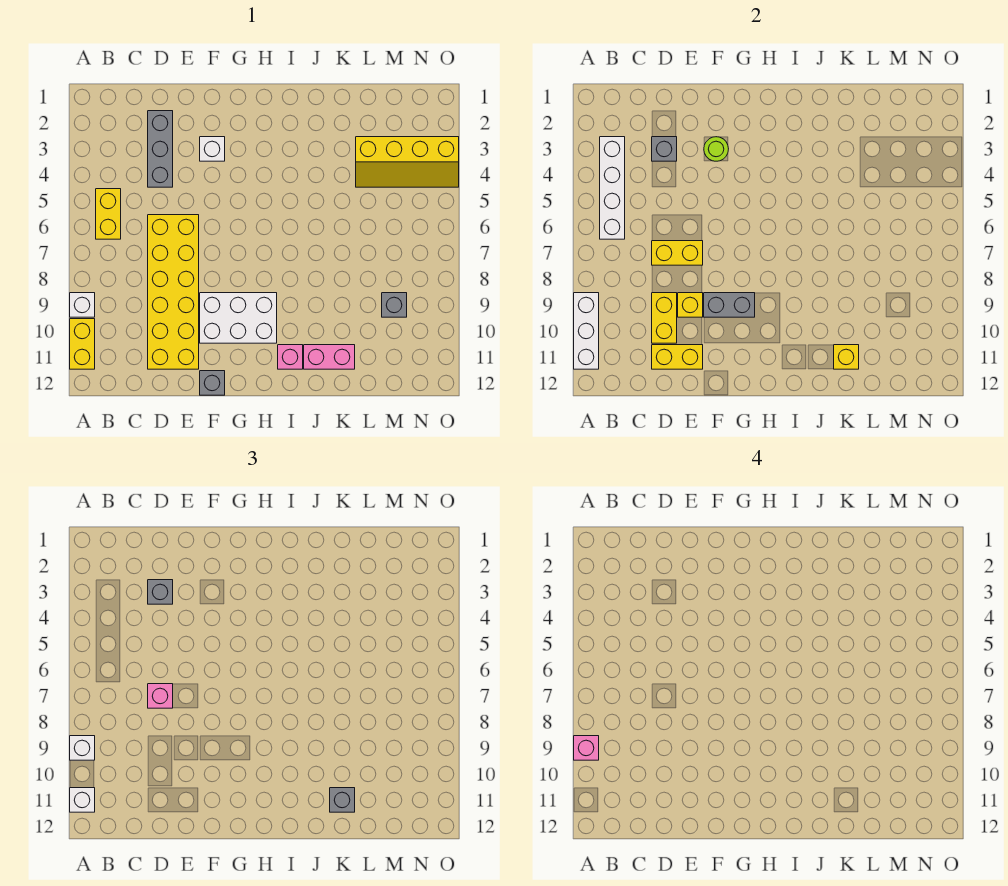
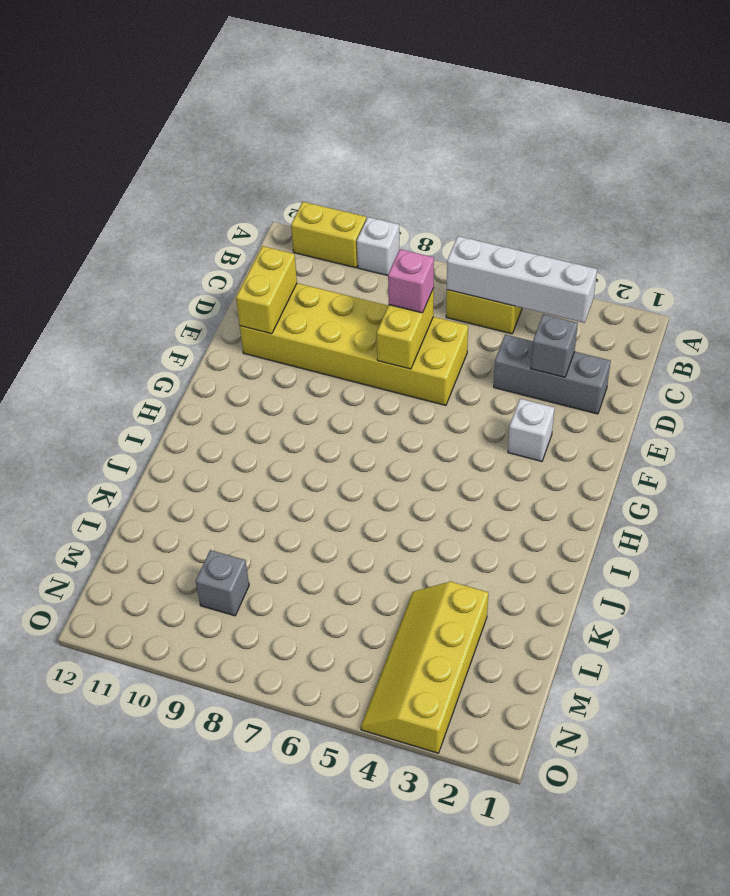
none -> white brick F9:H10 level 1
none -> grey brick F12 level 1
none -> pink brick I11 level 1

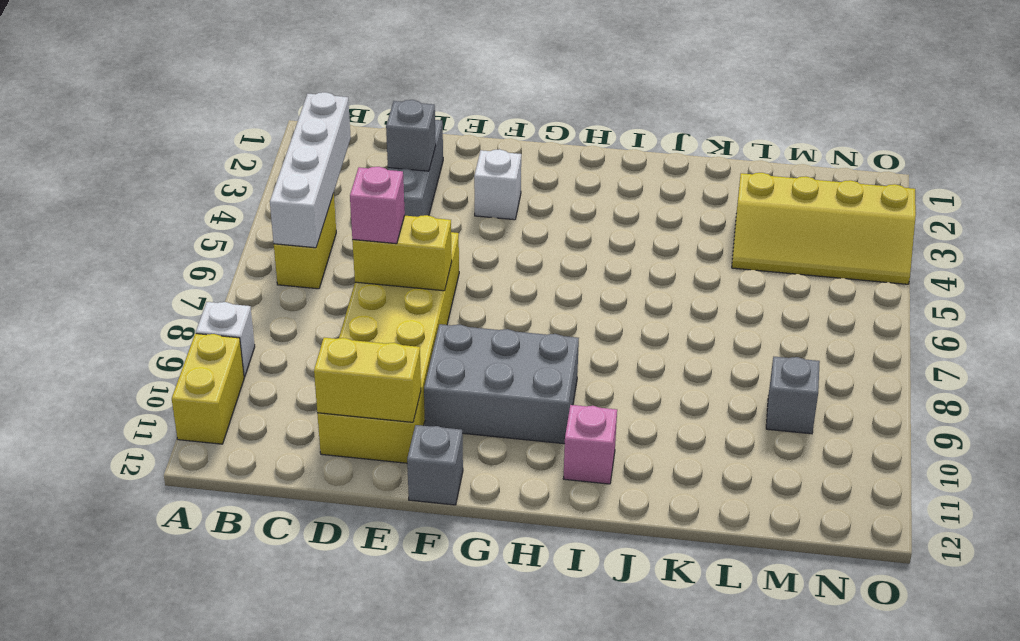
grey brick F9:H10 level 1 -> white brick F9:H10 level 1
none -> pink brick J11:K11 level 1
none -> white brick A9:A11 level 2
none -> yellow brick D9:D10 level 2

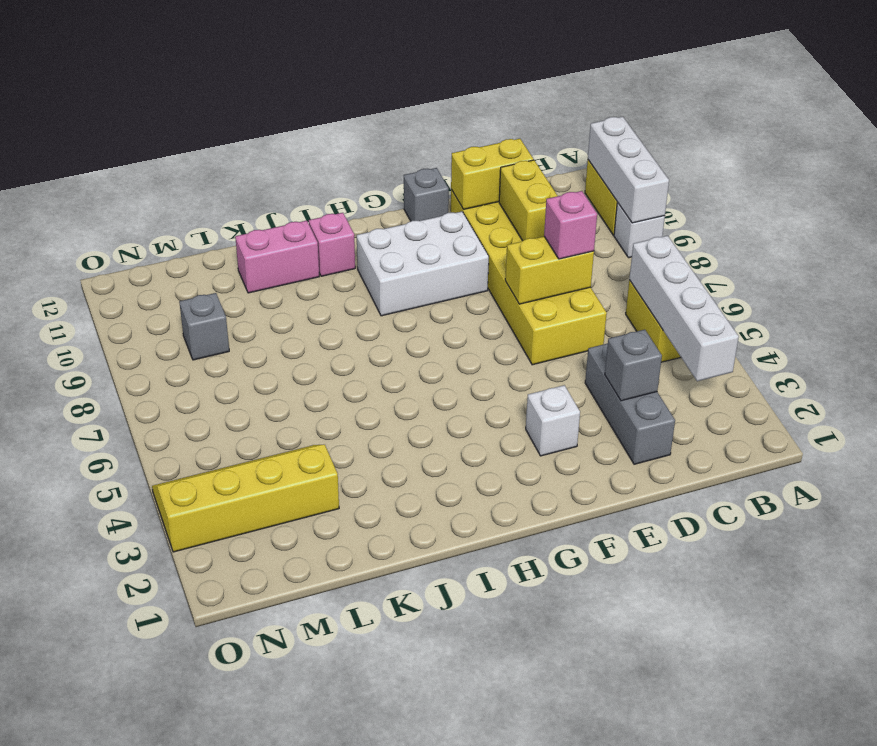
none -> yellow brick E9 level 2
none -> lime round brick F3 level 2
none -> grey brick F9:G9 level 2

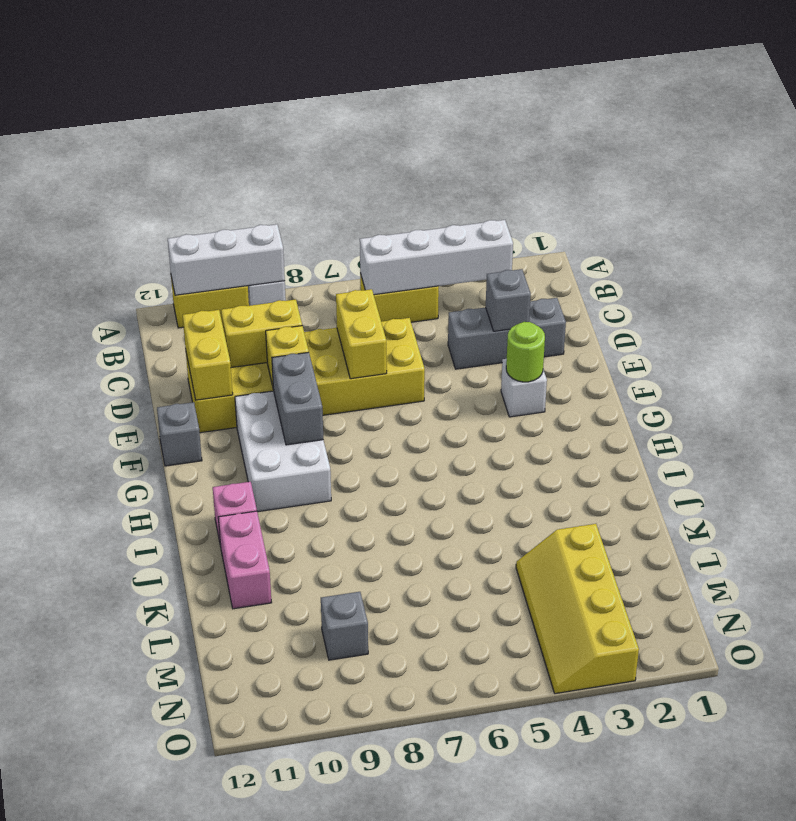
none -> yellow brick K11 level 2
none -> white brick A9 level 3
none -> white brick A11 level 3

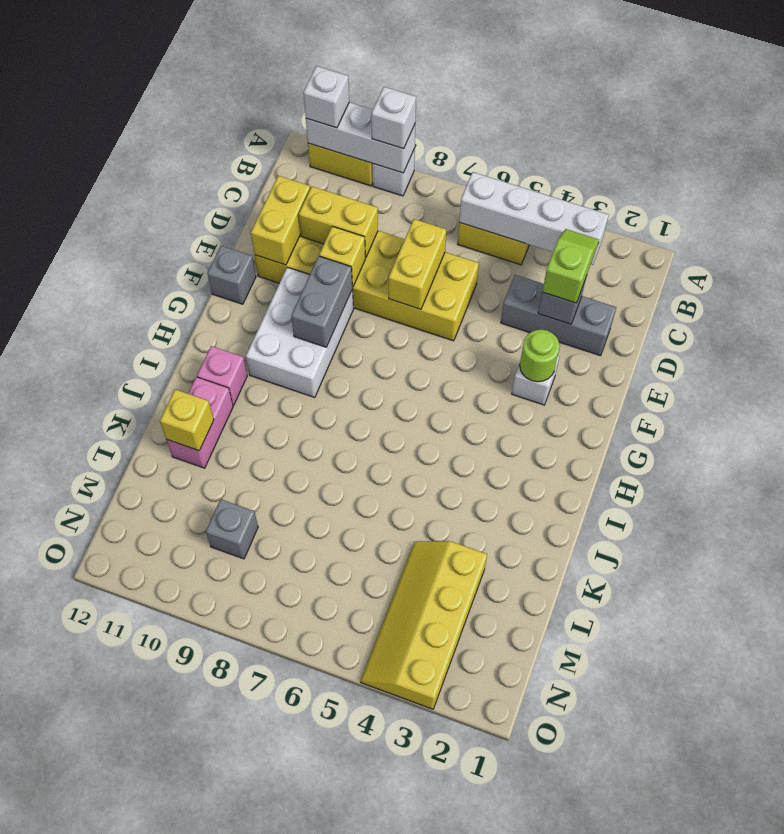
lime slope C3:D3 level 3 top D -> grey brick D3 level 3
none -> pink brick D7 level 3
none -> grey brick K11 level 3
none -> pink brick A9 level 4

